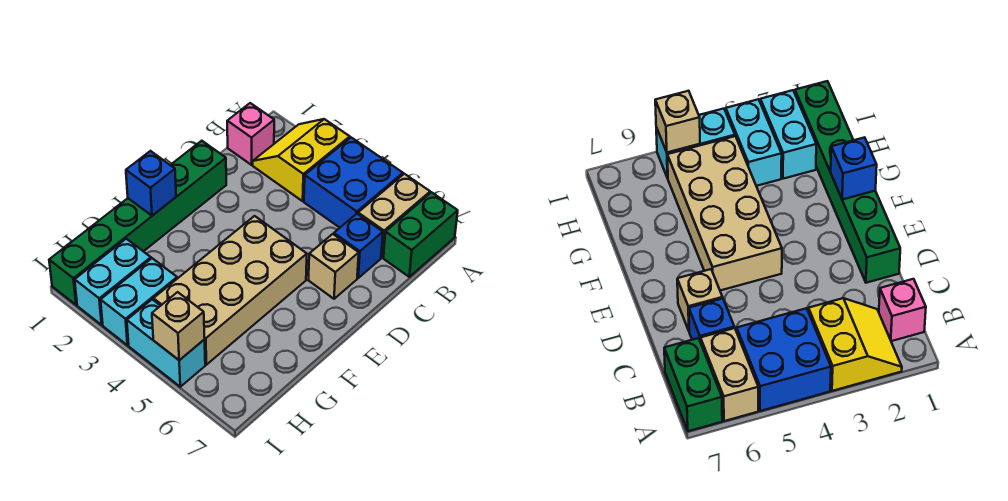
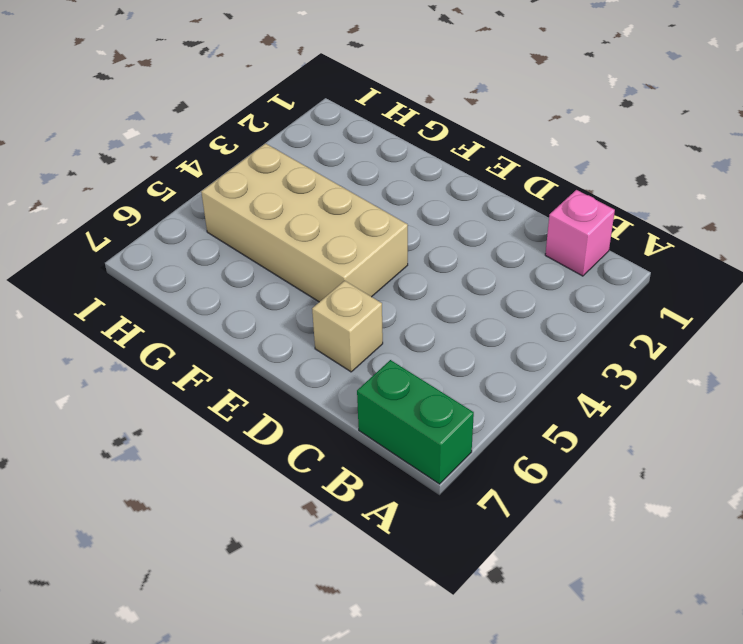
none -> yellow slope A2:B3 level 1 top 3
none -> blue brick A4:B5 level 1
none -> tan brick A6:B6 level 1

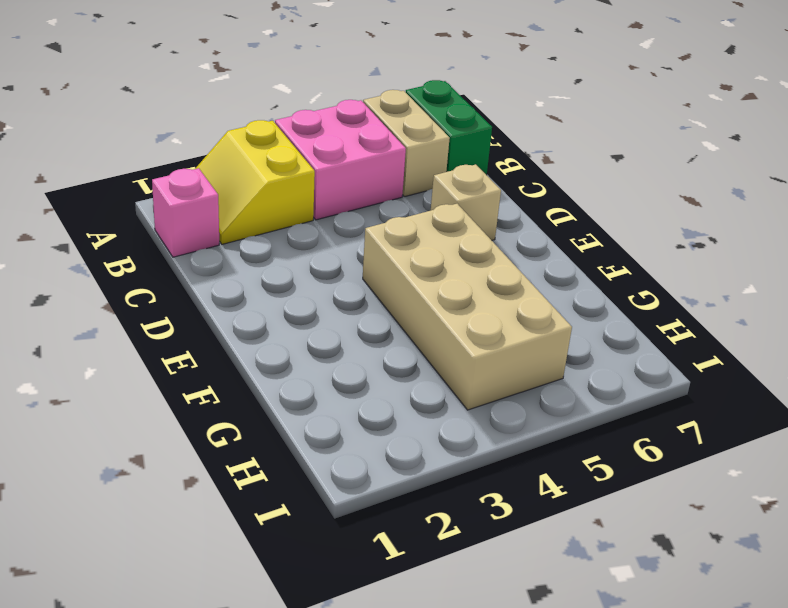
pink brick A4:B5 level 1 -> blue brick A4:B5 level 1
none -> blue brick C6 level 1
none -> green brick D1:I1 level 1
none -> cyan brick H2:I2 level 1

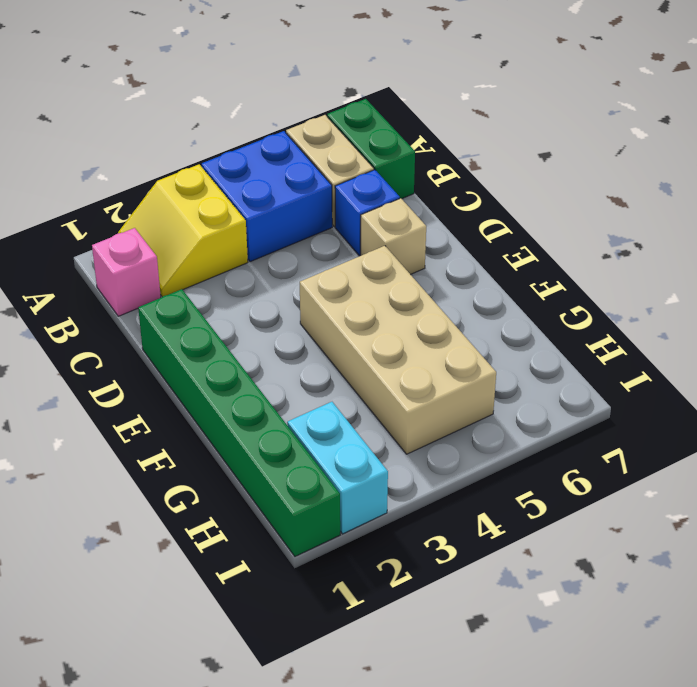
none -> cyan brick H3:I3 level 1
none -> cyan brick I4:I5 level 1
none -> blue brick F1 level 2

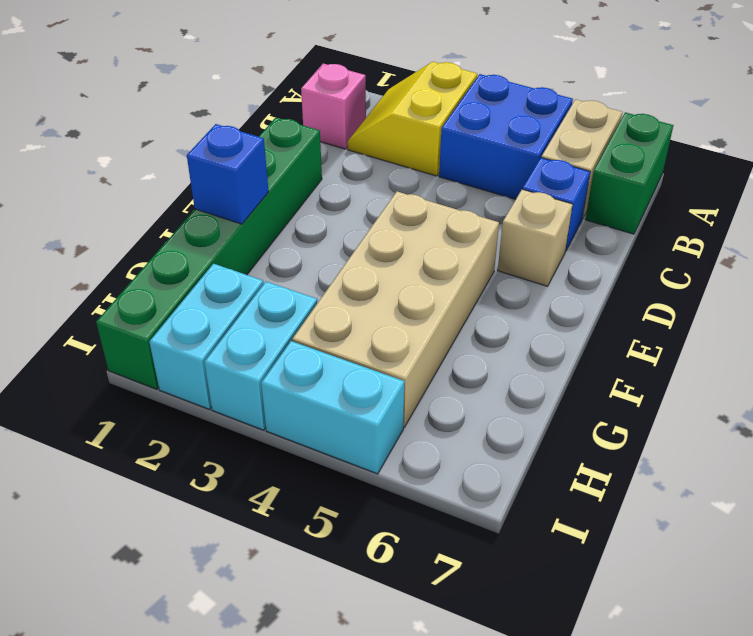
none -> tan brick I5 level 2

